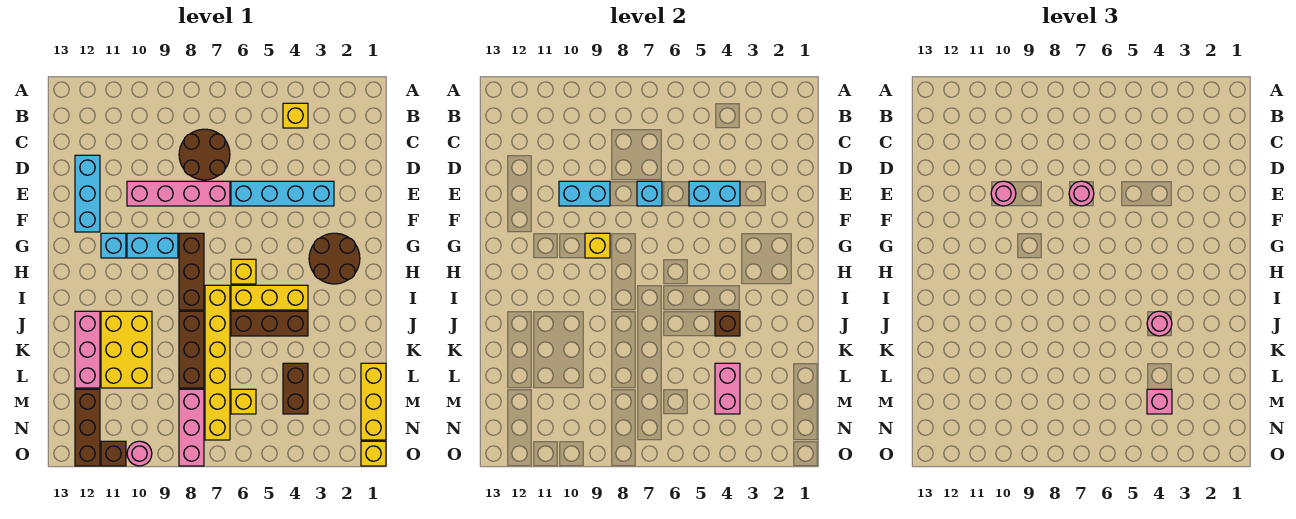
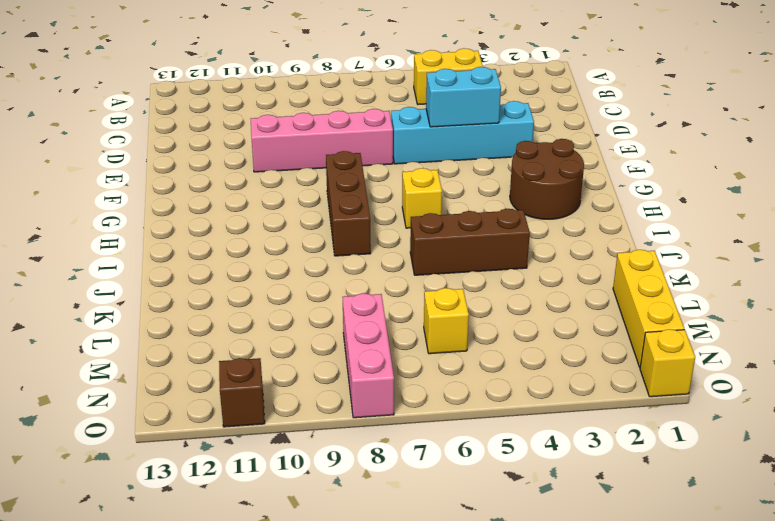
yellow brick B4:B5 level 1 -> yellow brick B4 level 1
none -> brown round brick C7:D8 level 1
none -> cyan brick D12:F12 level 1
none -> cyan brick G9:G10 level 1
none -> cyan brick G11 level 1

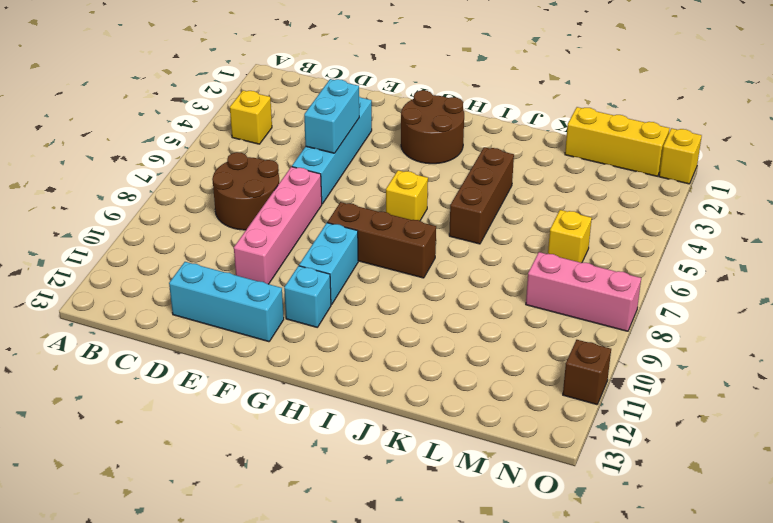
none -> yellow brick I4:I6 level 1
none -> yellow brick I7:N7 level 1
none -> brown brick J8:L8 level 1
none -> yellow brick J10:L11 level 1

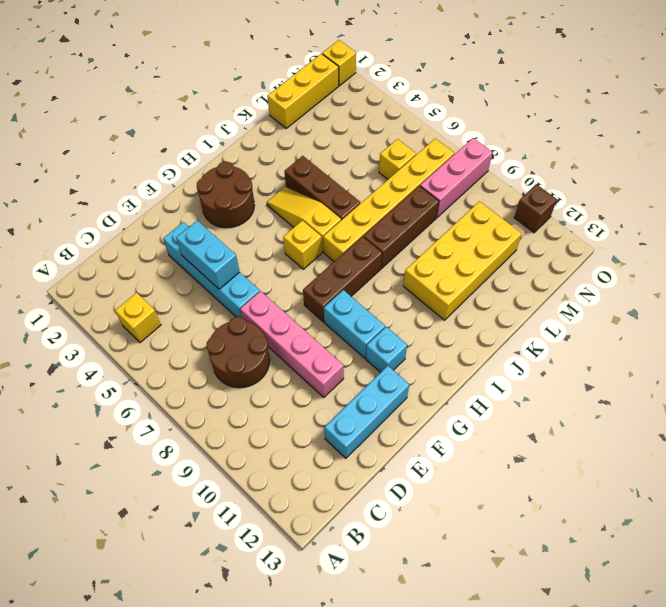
yellow slope I4:I6 level 1 top 6 -> yellow brick I4:I6 level 1
yellow brick J10:M11 level 1 -> yellow brick J10:L11 level 1
none -> pink brick J12:L12 level 1
none -> brown brick L4:M4 level 1
none -> brown brick M12:O12 level 1
none -> pink round brick O10 level 1

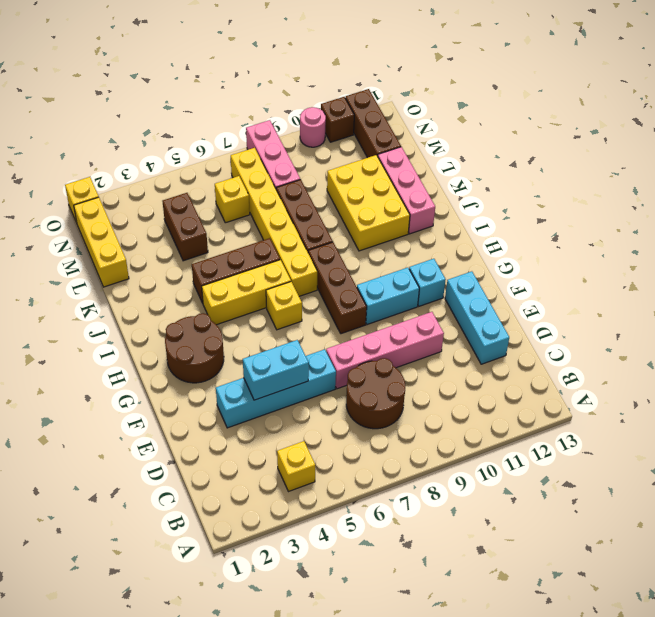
none -> cyan brick E7 level 2
none -> cyan brick E9:E10 level 2
none -> yellow brick G9 level 2
none -> brown brick J4 level 2

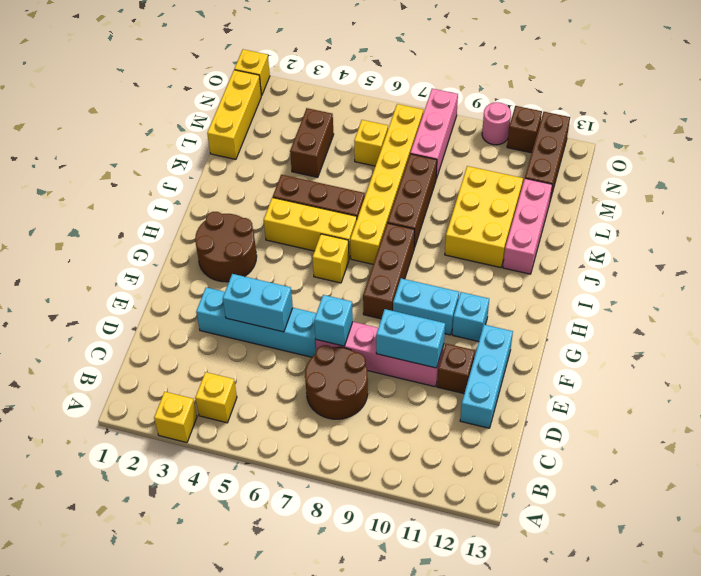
yellow brick A3 level 1 -> yellow brick G9 level 2
brown brick E11 level 1 -> brown brick J4 level 2
none -> pink brick L4:M4 level 2
none -> pink round brick E7 level 3
none -> pink round brick E10 level 3
none -> pink round brick J4 level 3

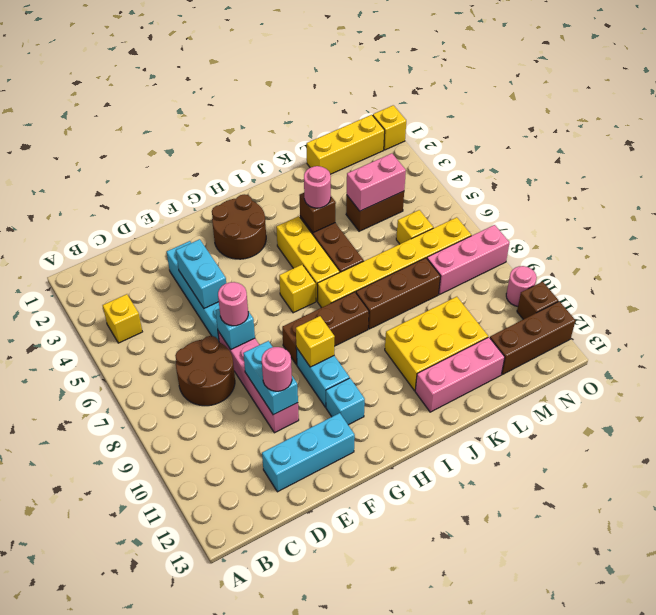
none -> pink brick M4 level 3

